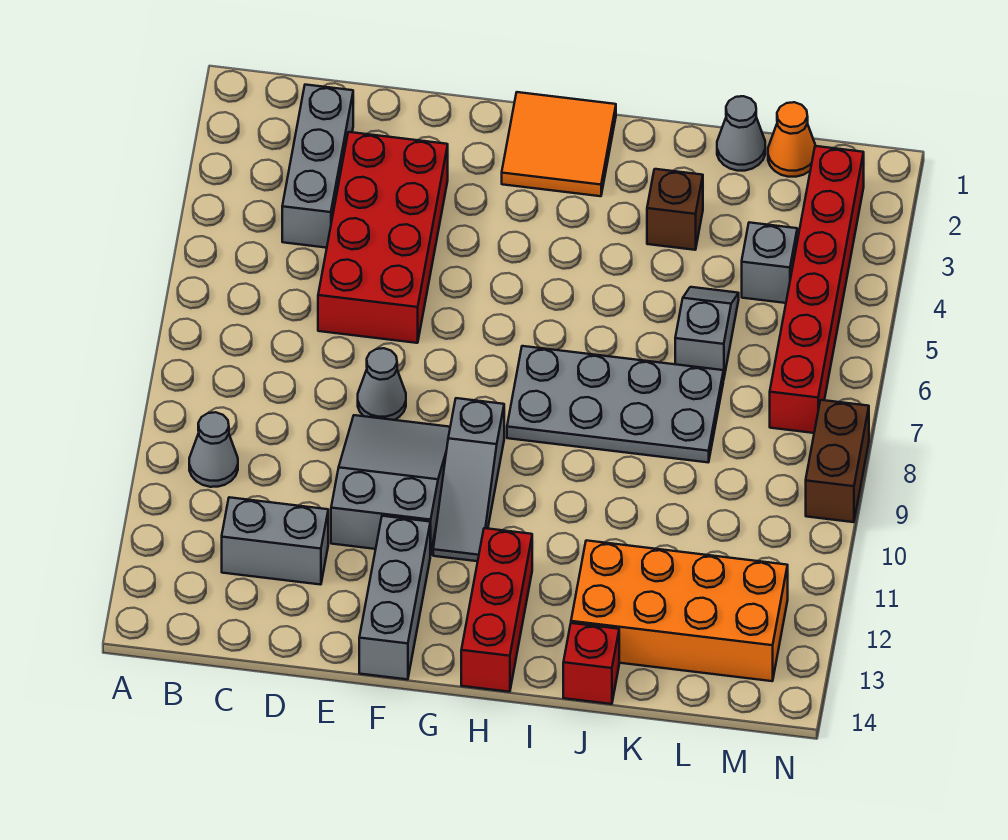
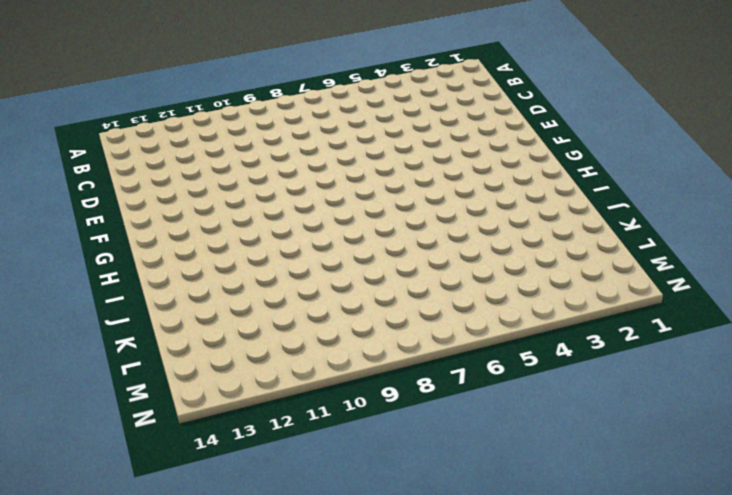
none -> grey cone B10 level 1
none -> grey brick C2:C4 level 1
none -> grey brick C12:D12 level 1

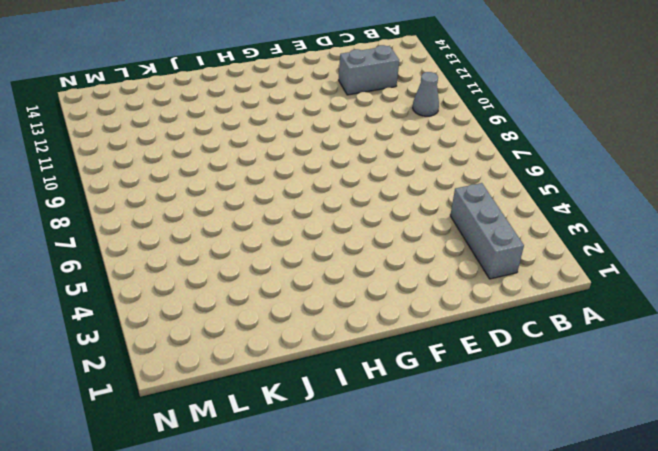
none -> red brick D3:E6 level 1
none -> grey cone E8 level 1
none -> grey slope E9:F11 level 1 top 11

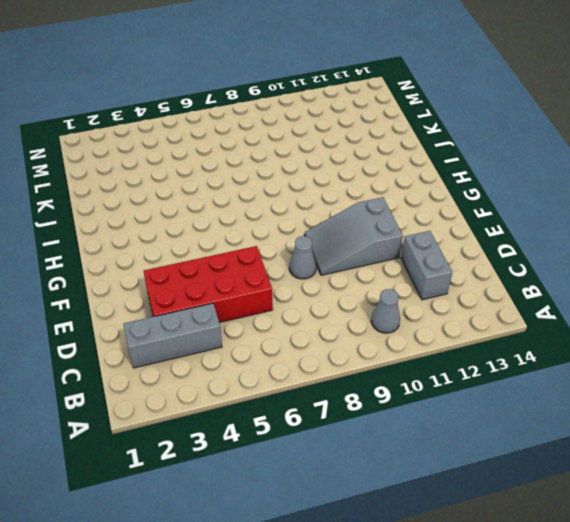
none -> grey brick F12:F14 level 1
none -> orange tile G1:H2 level 1
none -> grey slope G9:G11 level 1 top 9

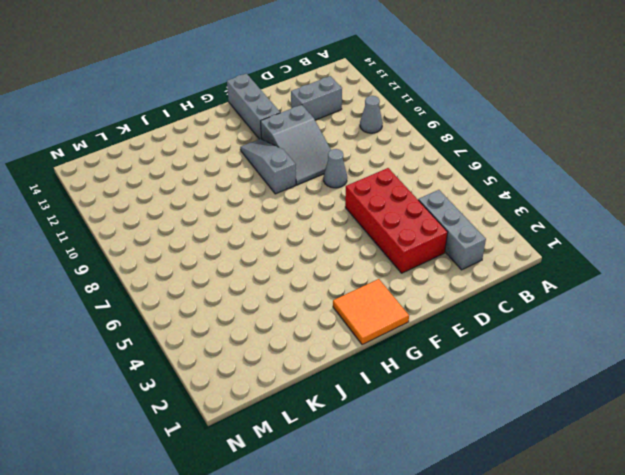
none -> grey plate H7:K8 level 1
none -> red brick H12:H14 level 1
none -> brown brick J3 level 1

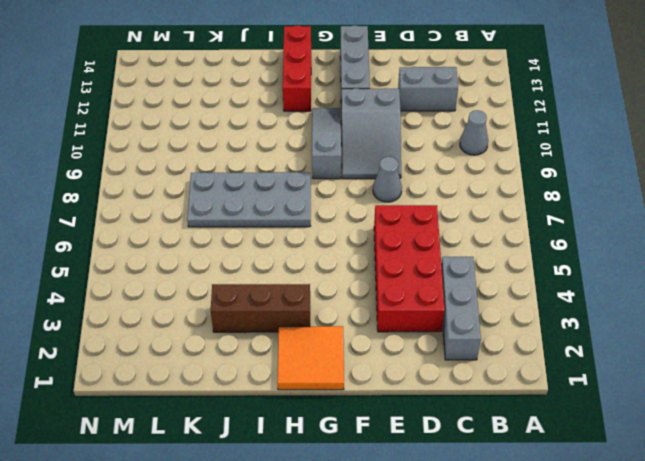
brown brick H3:J3 level 1 -> brown brick J3 level 1
none -> orange brick J12:M13 level 1
none -> red brick J14 level 1
none -> grey cone K1 level 1

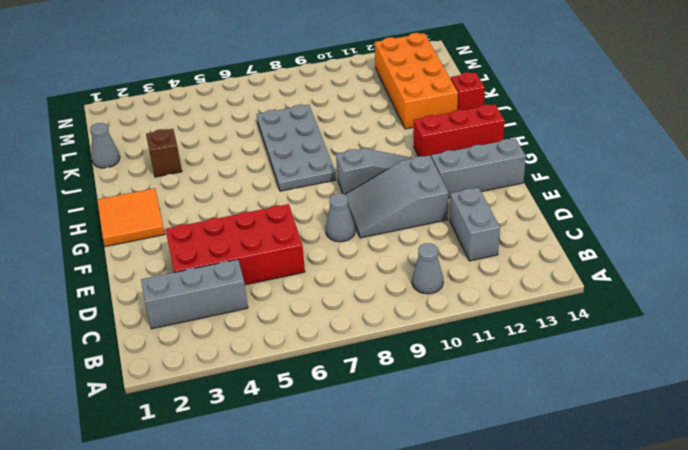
none -> grey slope K5:K6 level 1 top 6
none -> orange cone L1 level 1
none -> grey brick L4 level 1

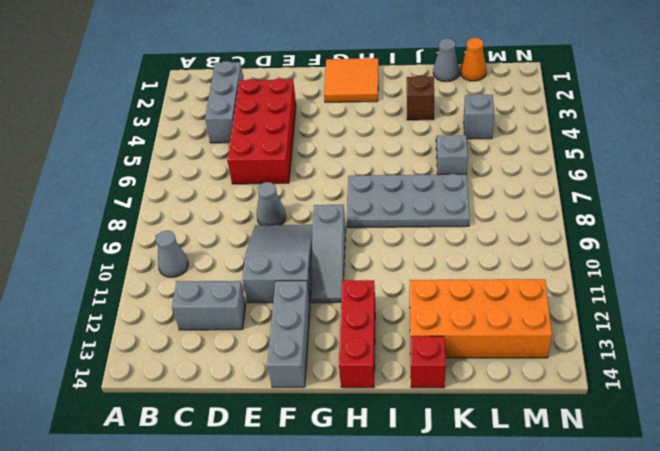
none -> red brick M2:M7 level 1
none -> brown brick N8:N9 level 1

